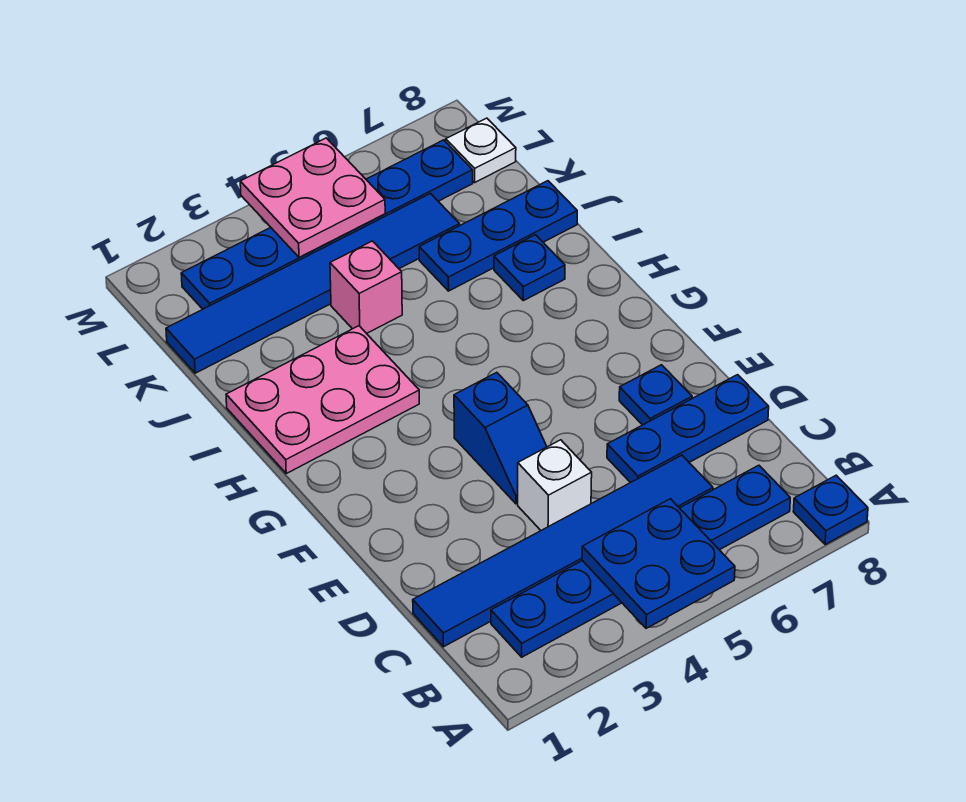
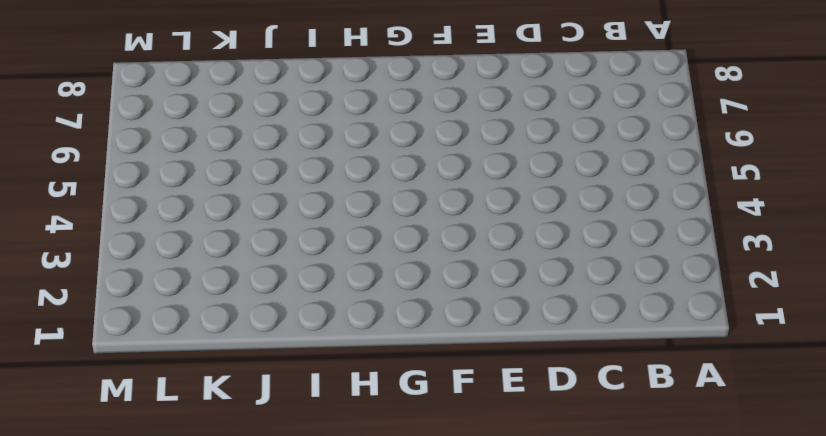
none -> blue plate A8 level 1
none -> blue plate B2:B7 level 1
none -> blue tile C1:C6 level 1

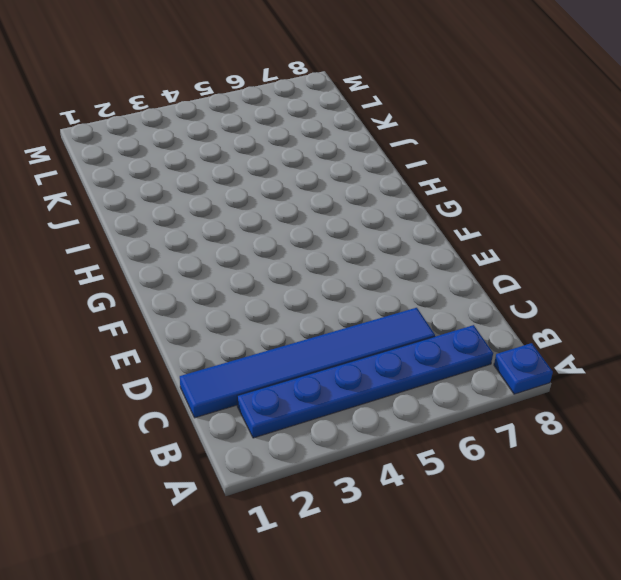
none -> white brick D4 level 1
none -> blue plate D6:D8 level 1
none -> blue slope E4:F4 level 1 top F

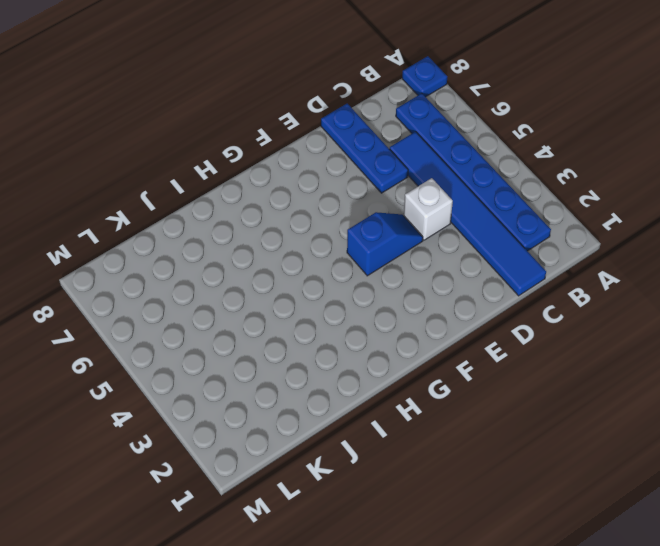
none -> blue plate E7 level 1
none -> pink plate H1:I3 level 1
none -> blue plate I7 level 1

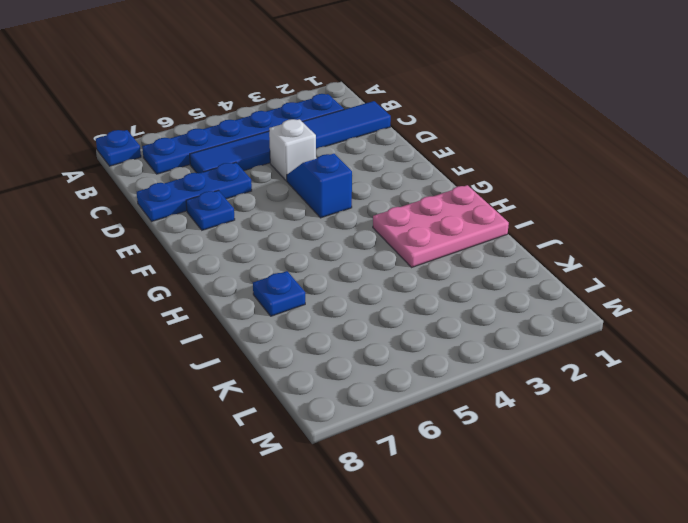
none -> pink brick J4 level 1
none -> blue plate J6:J8 level 1
none -> blue tile K1:K6 level 1

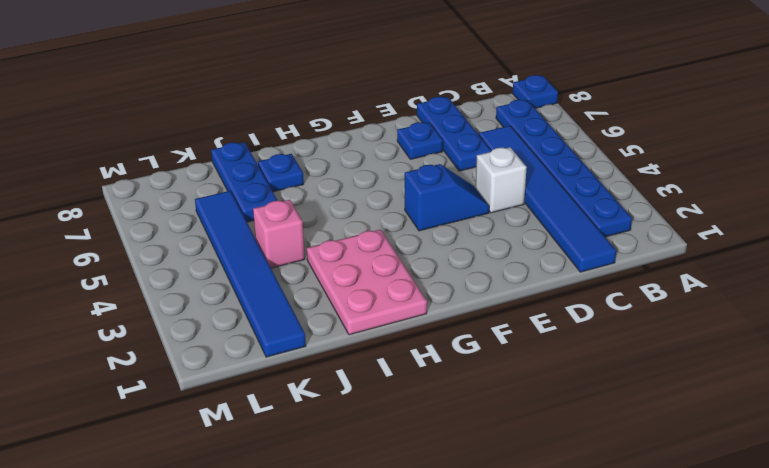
none -> blue plate L2:L7 level 1
none -> white plate L8 level 1
none -> blue plate A4:B5 level 2

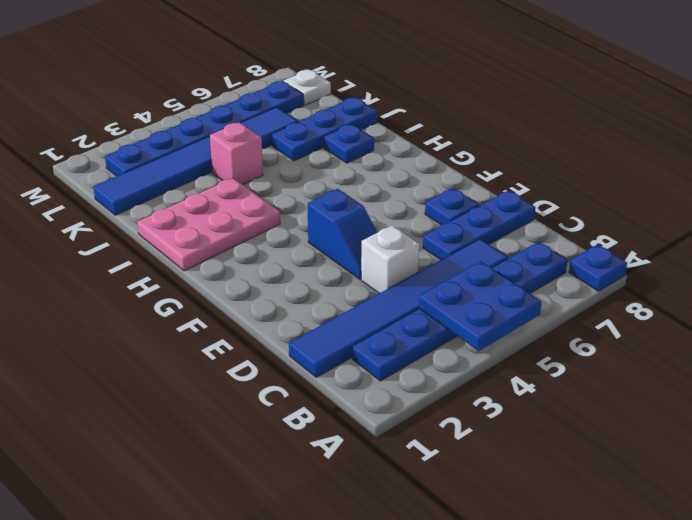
none -> pink plate L4:M5 level 2

